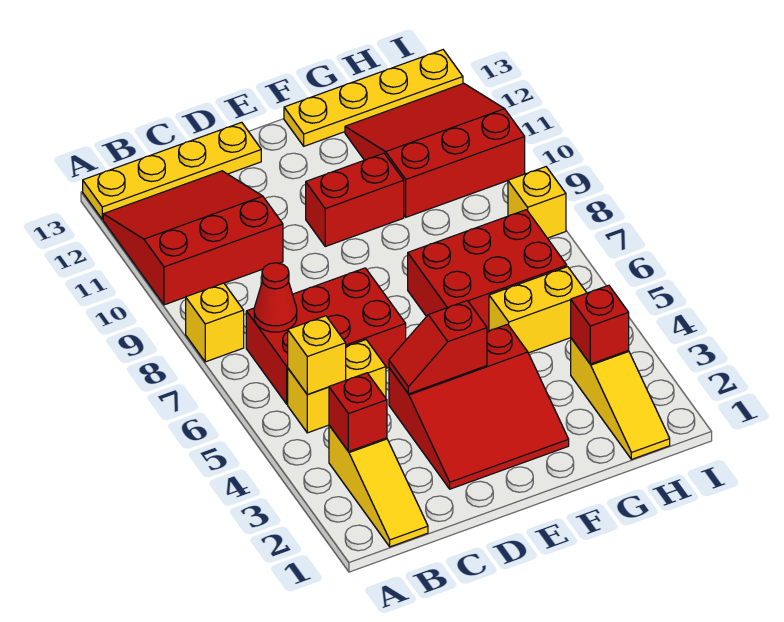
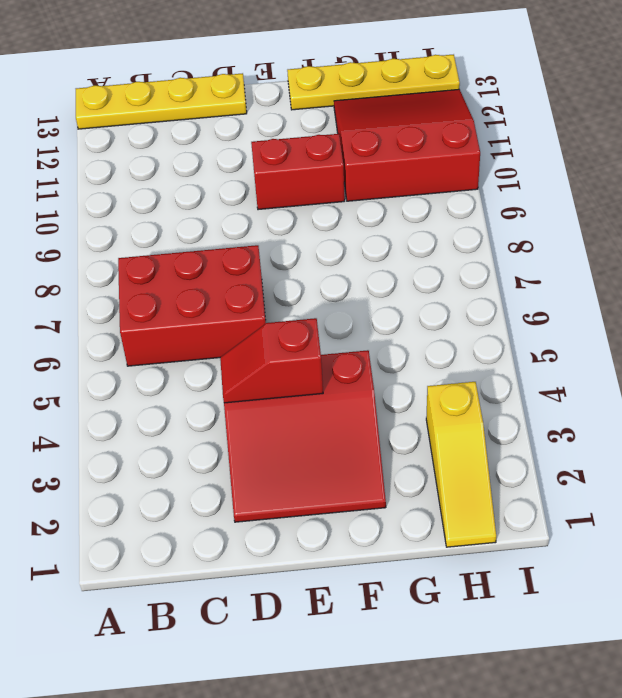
none -> yellow brick A8 level 1
none -> red slope A10:C12 level 1 top 10
none -> yellow slope B1:B3 level 1 top 3

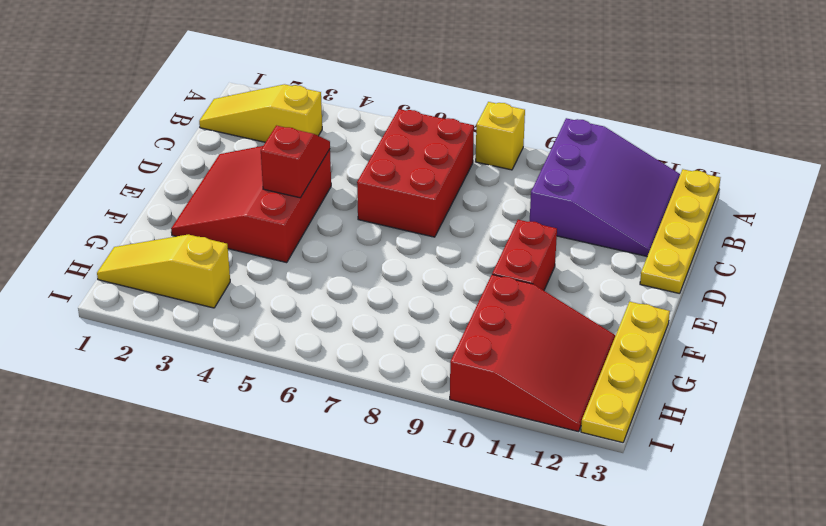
purple slope A10:C12 level 1 top 10 -> red slope A10:C12 level 1 top 10
none -> yellow brick B5:C5 level 1
none -> red brick F6:H7 level 1
none -> yellow brick G5:H5 level 1

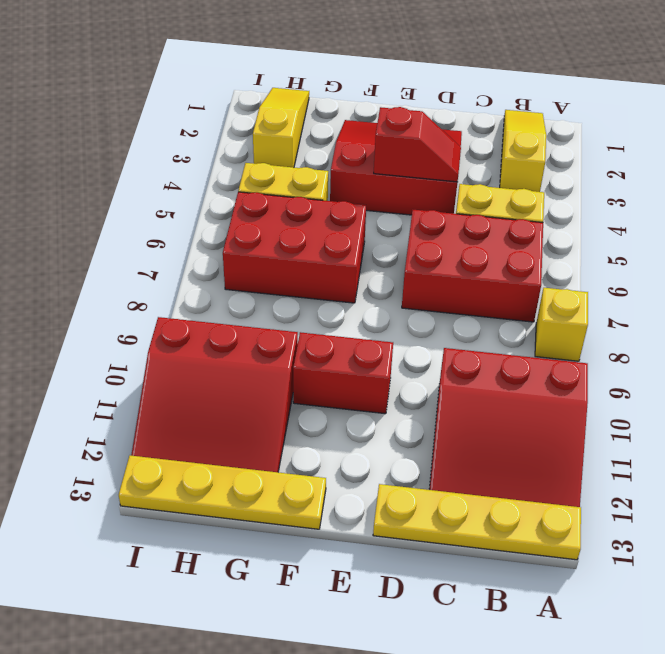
none -> yellow brick I8 level 1
none -> red brick B3 level 2
none -> yellow brick B5 level 2

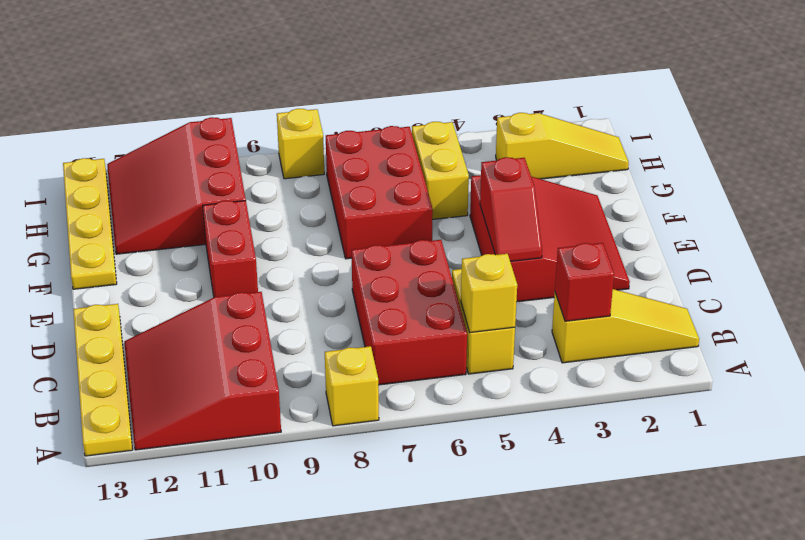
none -> red cone B7 level 2
none -> red brick H3 level 2

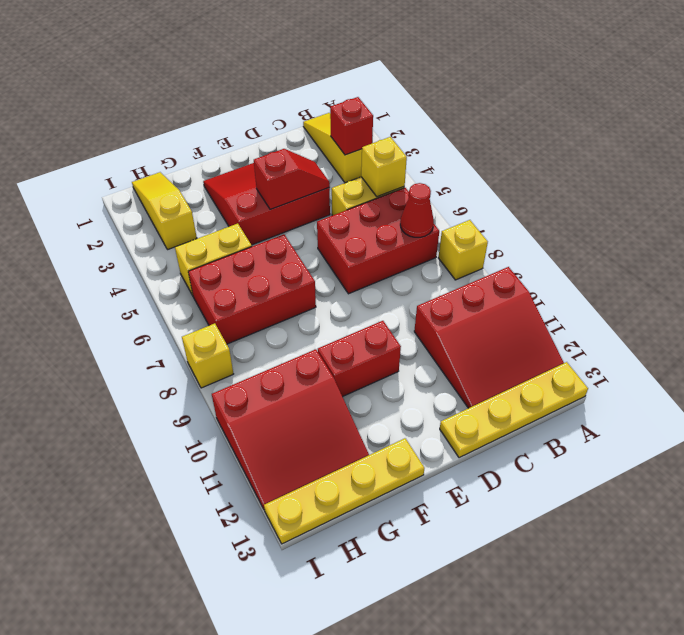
none -> red brick H3 level 2

